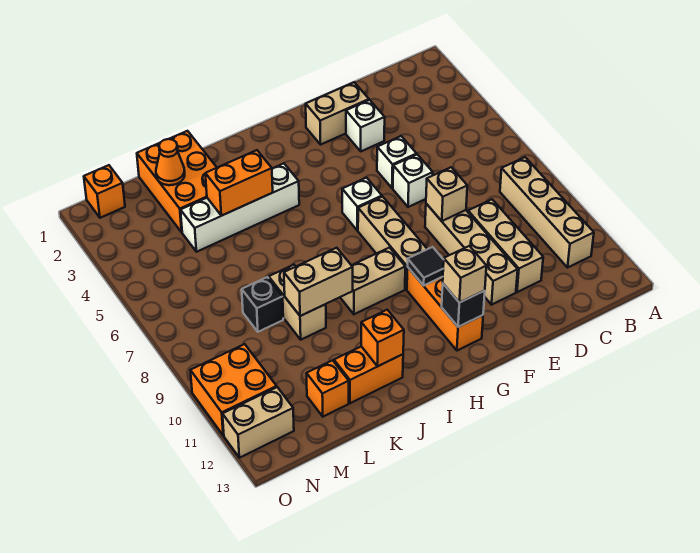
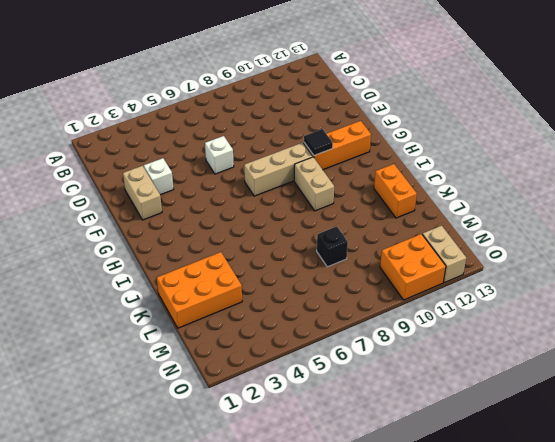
none -> tan brick B8:B11 level 1
none -> tan brick D9:D11 level 1
none -> white brick E5 level 1

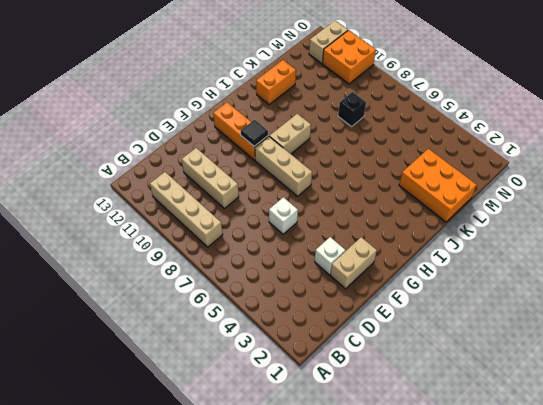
none -> white brick E5 level 1
none -> tan brick E8:E11 level 1
none -> white brick G6 level 1

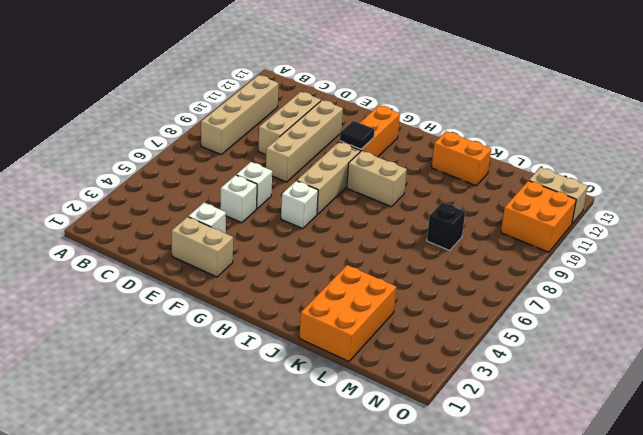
none -> white brick I4:L4 level 1
none -> tan brick K8:K9 level 1
none -> orange brick L12 level 1

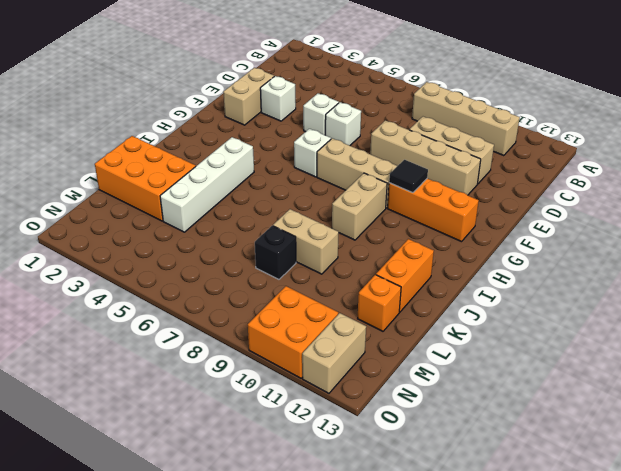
none -> orange brick N1 level 1
none -> tan brick E8 level 2
none -> black brick G12 level 2

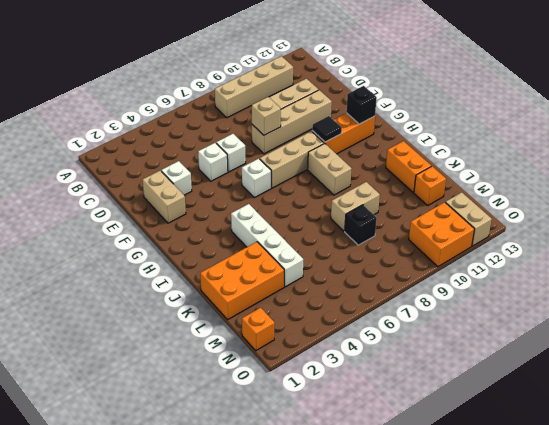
none -> orange brick J4:K4 level 2
none -> tan brick J9:K9 level 2
none -> orange brick J12 level 2

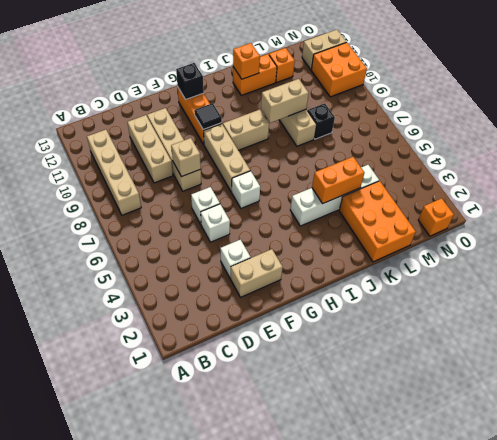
none -> orange cone L2 level 2
none -> tan brick G12 level 3

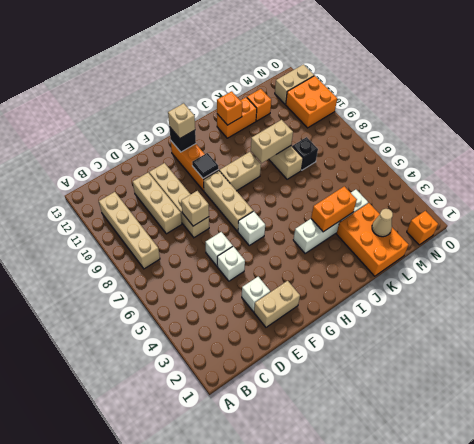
tan cone L2 level 2 -> orange cone L2 level 2

